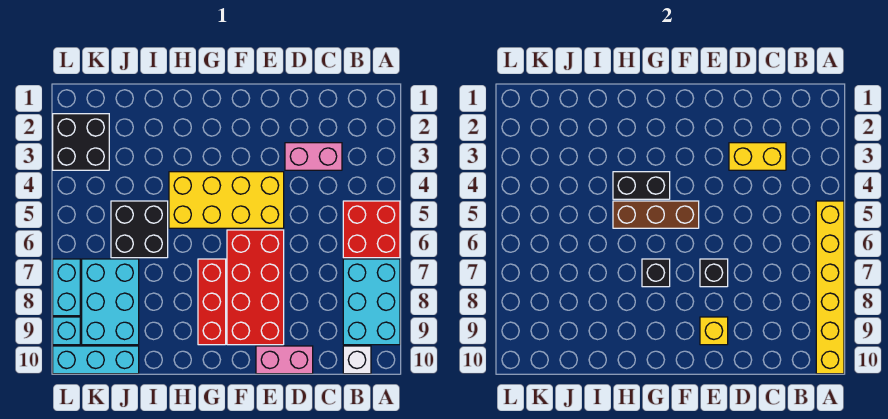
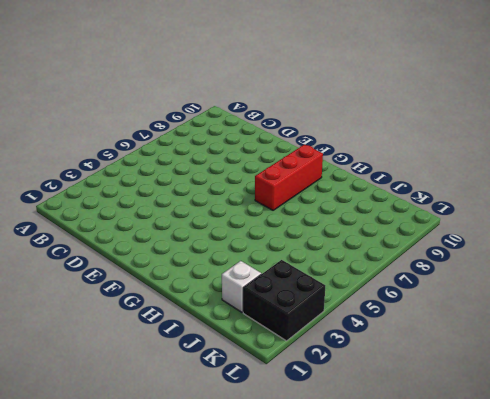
white brick J2 level 1 -> white brick B10 level 1
none -> red brick A5:B6 level 1
none -> cyan brick A7:B9 level 1
none -> pink brick C3:D3 level 1

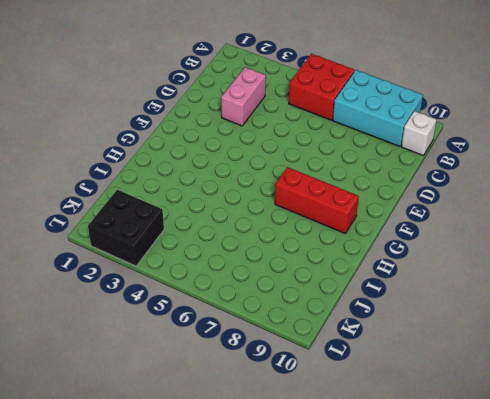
none -> pink brick D10:E10 level 1
none -> yellow brick E4:H5 level 1
none -> red brick E6:F9 level 1

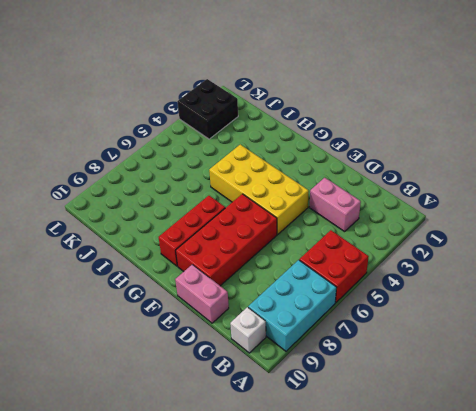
none -> black brick I5:J6 level 1
none -> cyan brick J7:K9 level 1
none -> cyan brick J10:L10 level 1

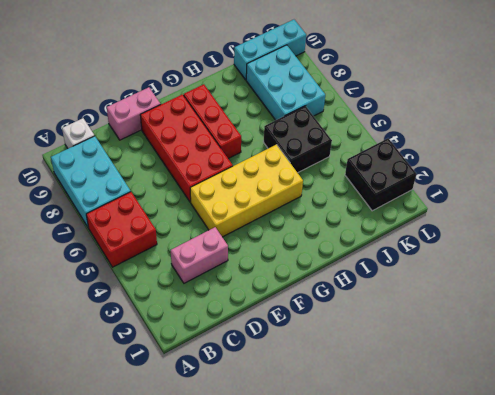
none -> cyan brick L7:L8 level 1
none -> cyan brick L9 level 1
none -> yellow brick A5:A10 level 2

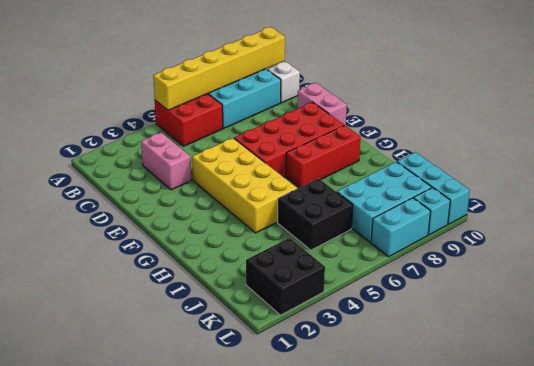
none -> yellow brick C3:D3 level 2
none -> black brick E7 level 2
none -> yellow brick E9 level 2

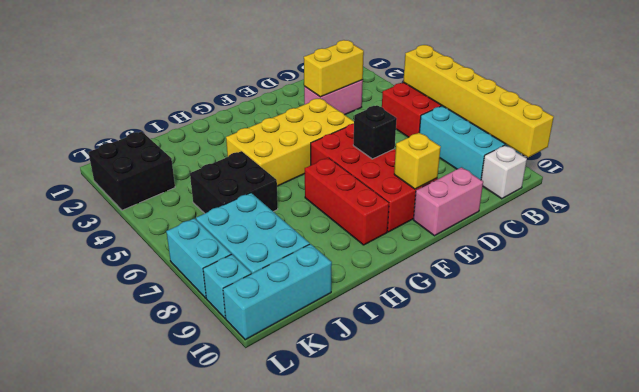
none -> brown brick F5:H5 level 2
none -> black brick G4:H4 level 2
none -> black brick G7 level 2

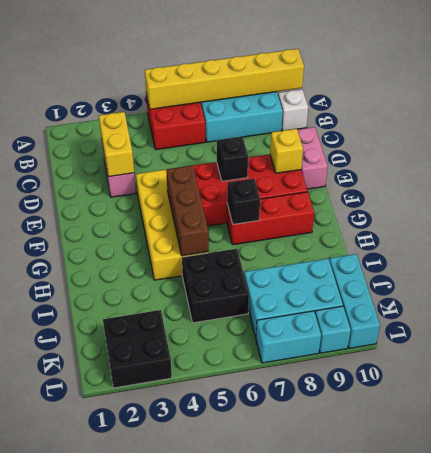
none -> black brick G4:H4 level 2

